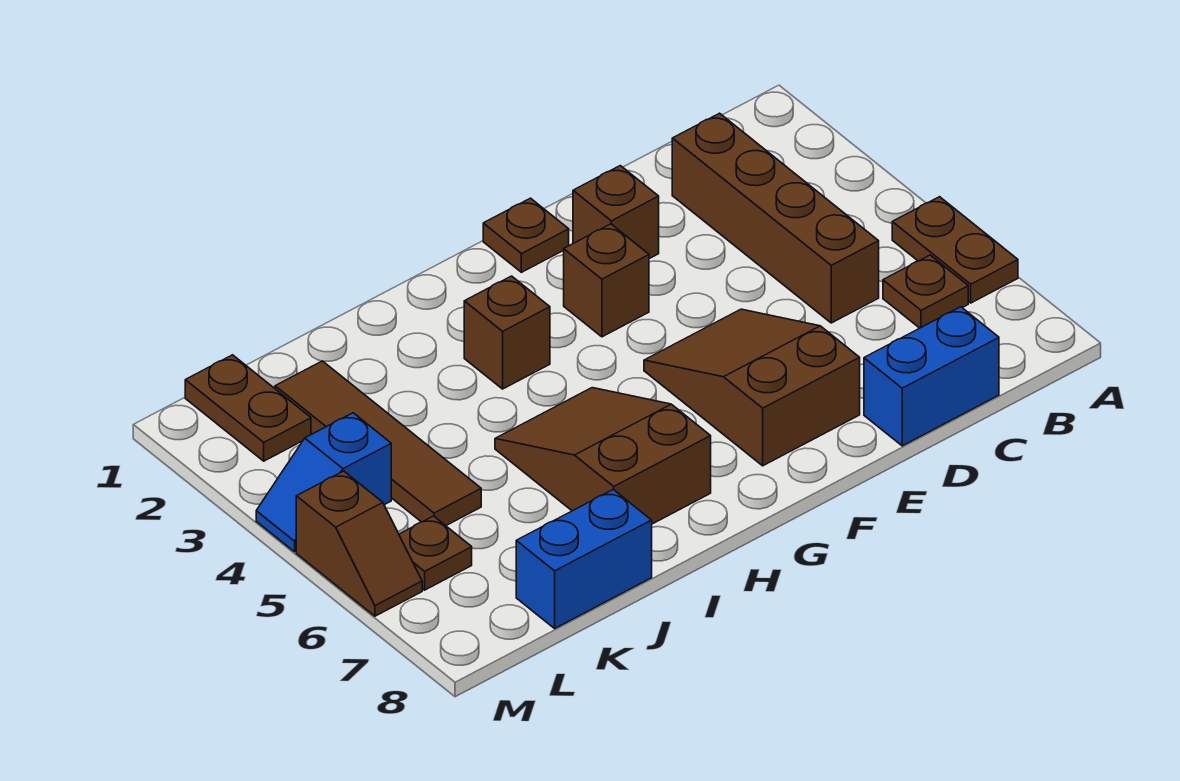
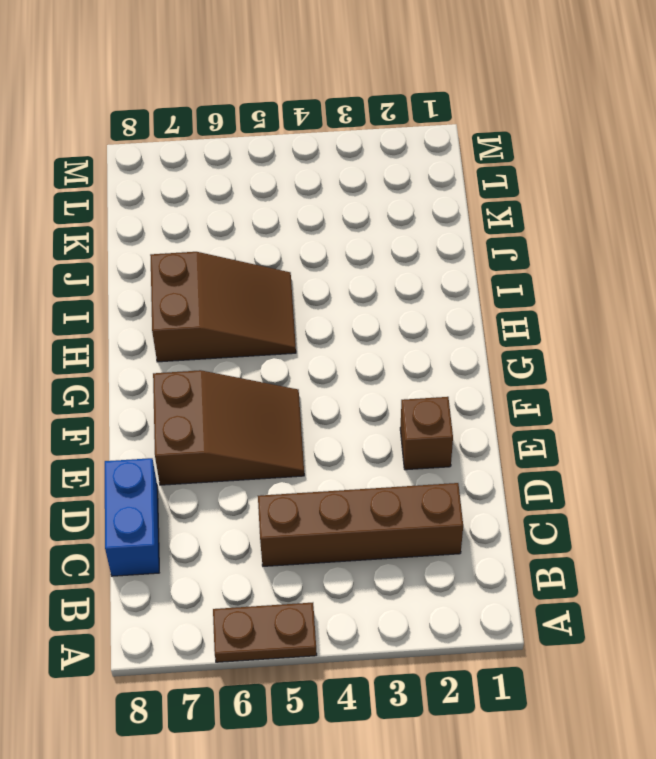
none -> brown plate B6 level 1
none -> brown plate F1 level 1
none -> brown brick F3 level 1

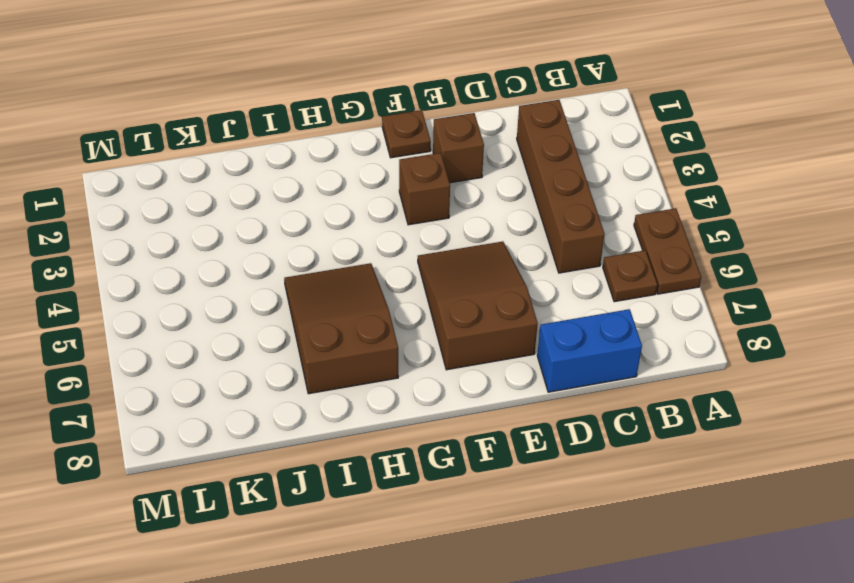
none -> brown brick H3 level 1
none -> blue brick J8:K8 level 1
none -> brown tile K2:K5 level 1

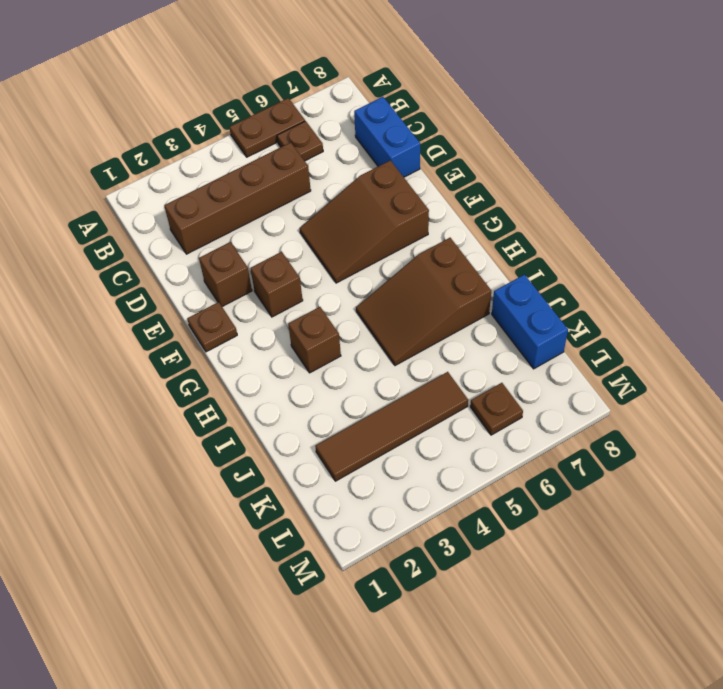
none -> brown plate L1:L2 level 1
none -> blue slope L4:M4 level 1 top L
none -> brown slope M5:M6 level 1 top 5

